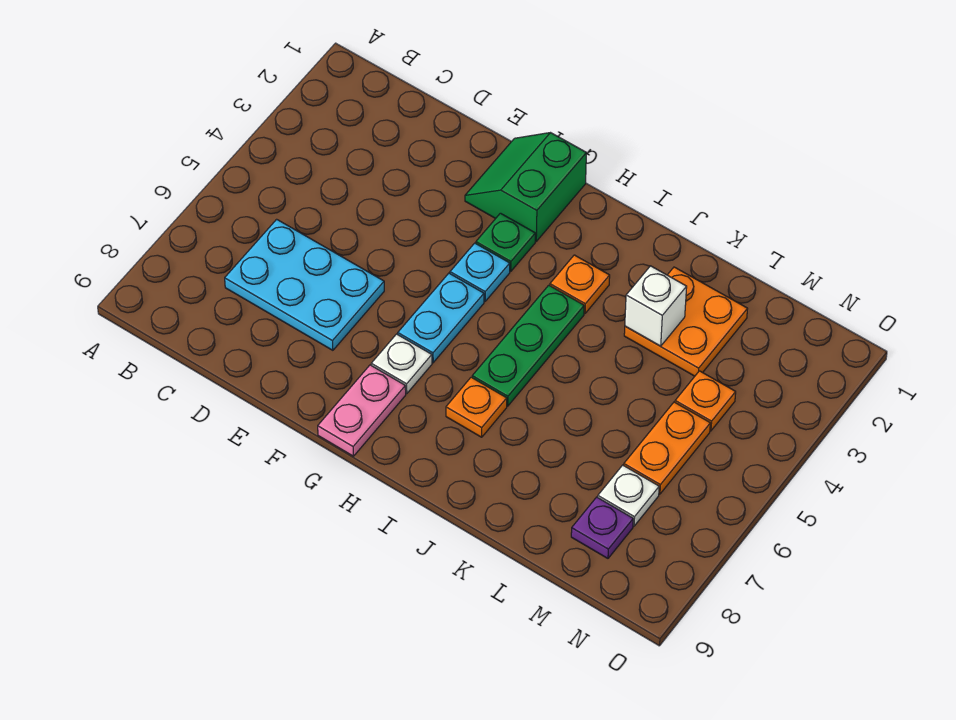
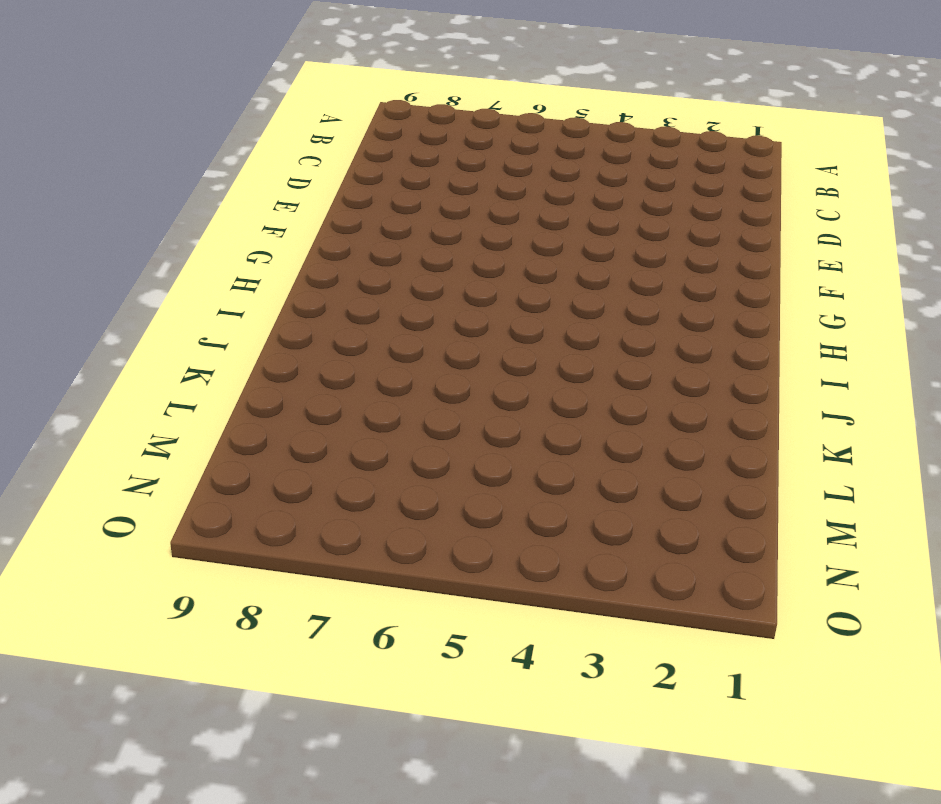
none -> cyan plate C6:E7 level 1
none -> green slope F1:G2 level 1 top G
none -> green plate G3 level 1

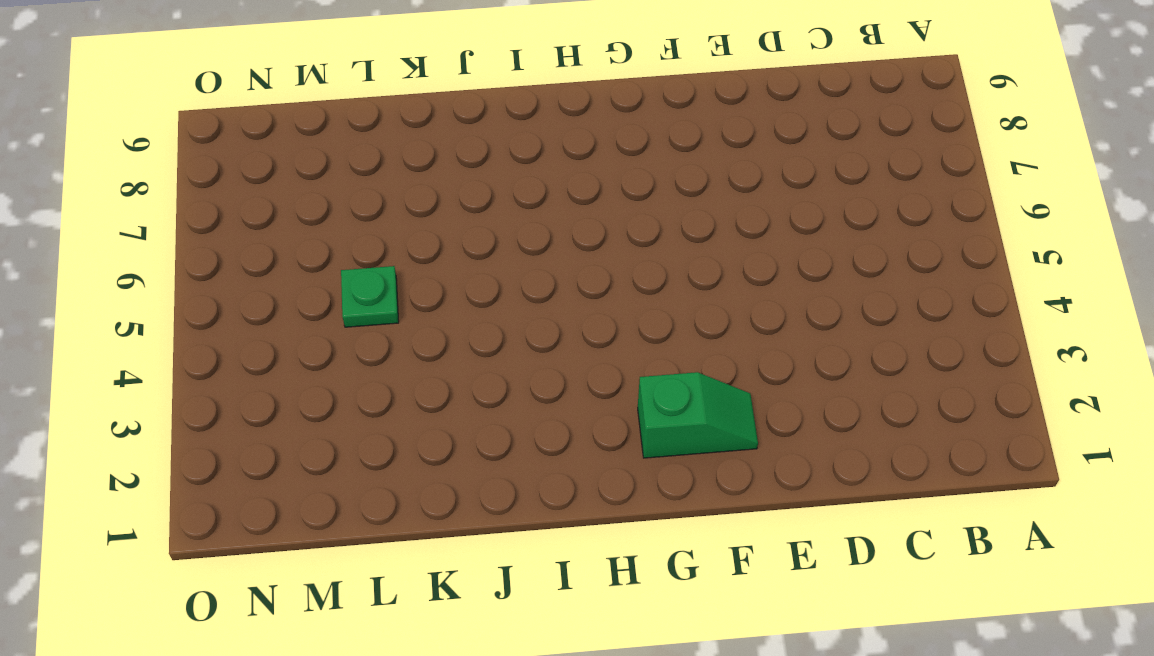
green slope F2:G2 level 1 top G -> green slope F1:G2 level 1 top G
green plate L5 level 1 -> green plate G3 level 1
none -> cyan plate C6:E7 level 1
none -> cyan plate G4 level 1
none -> cyan plate G5:G6 level 1

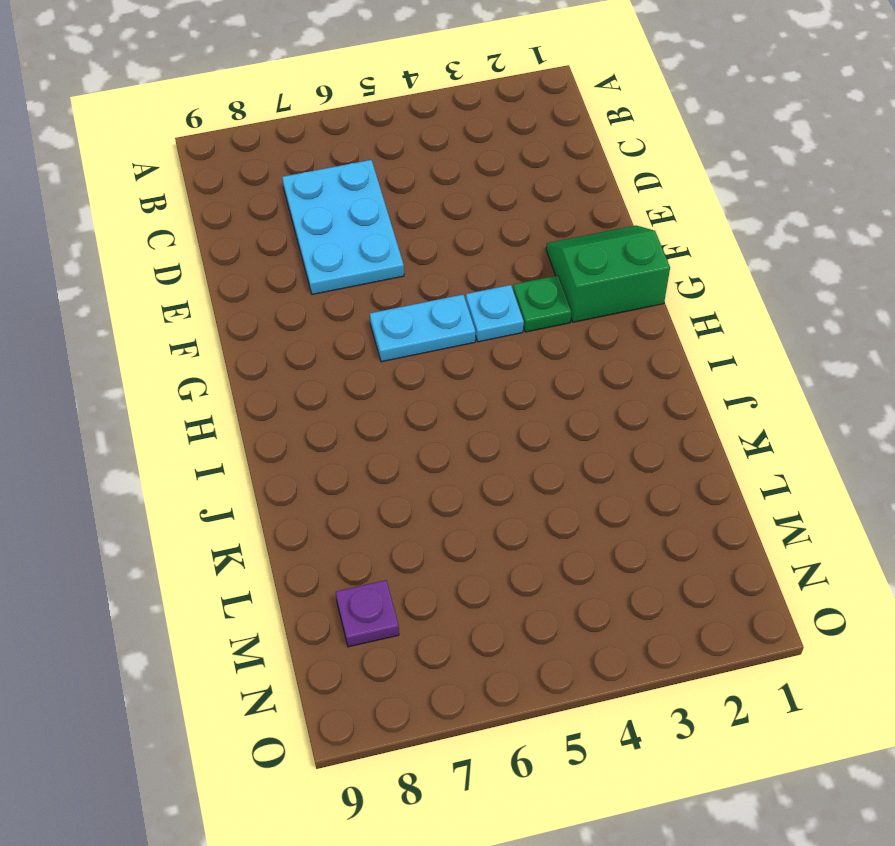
none -> white plate G7 level 1
none -> pink plate G8:G9 level 1
none -> orange plate I3 level 1

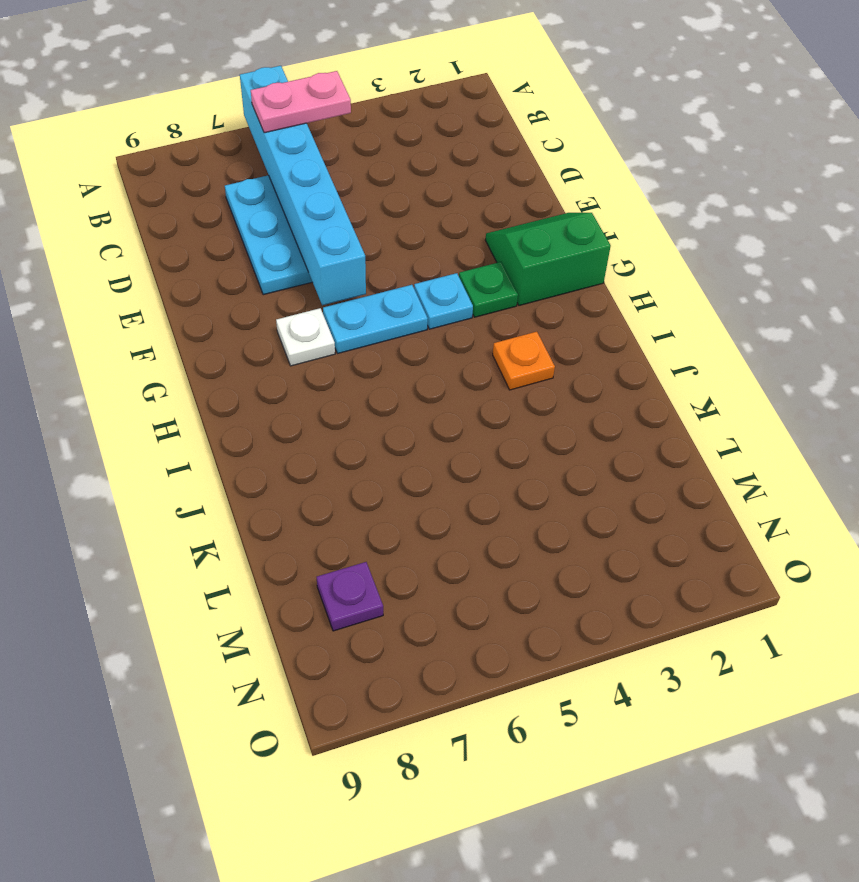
cyan brick A6:F6 level 2 -> none
pink plate B5:B6 level 3 -> pink plate G8:G9 level 1
none -> green plate I4:I6 level 1
none -> orange plate I7 level 1
none -> orange plate K2:L3 level 1

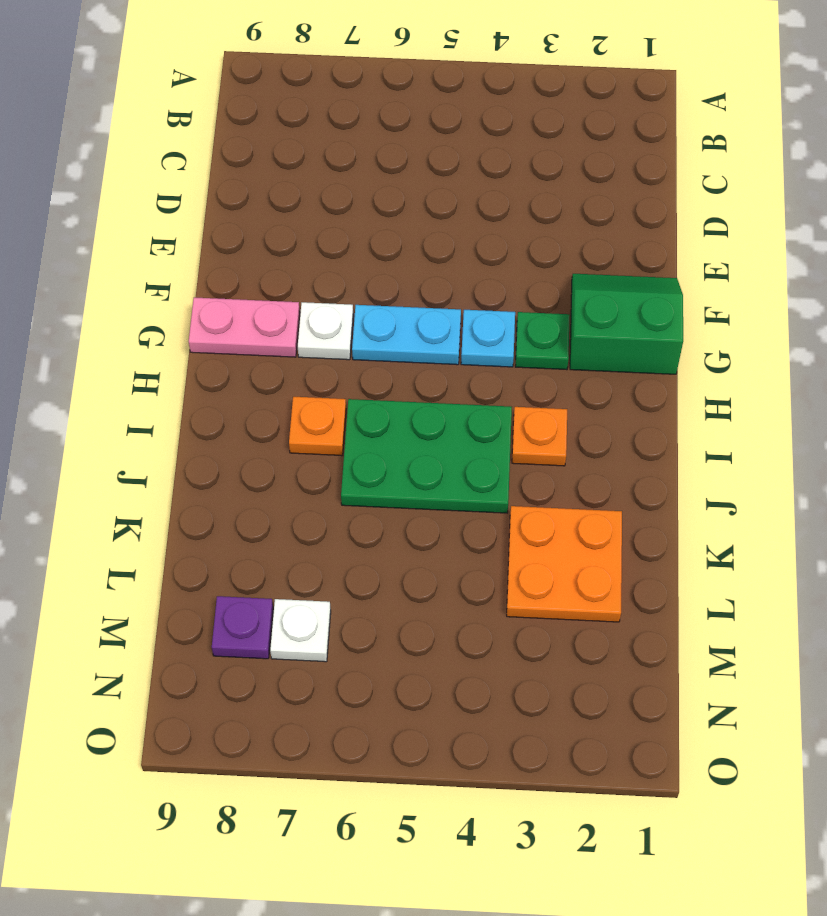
green plate I4:J6 level 1 -> green plate I4:I6 level 1
none -> cyan plate C6:E7 level 1
none -> orange plate M4 level 1
none -> orange plate M5:M6 level 1

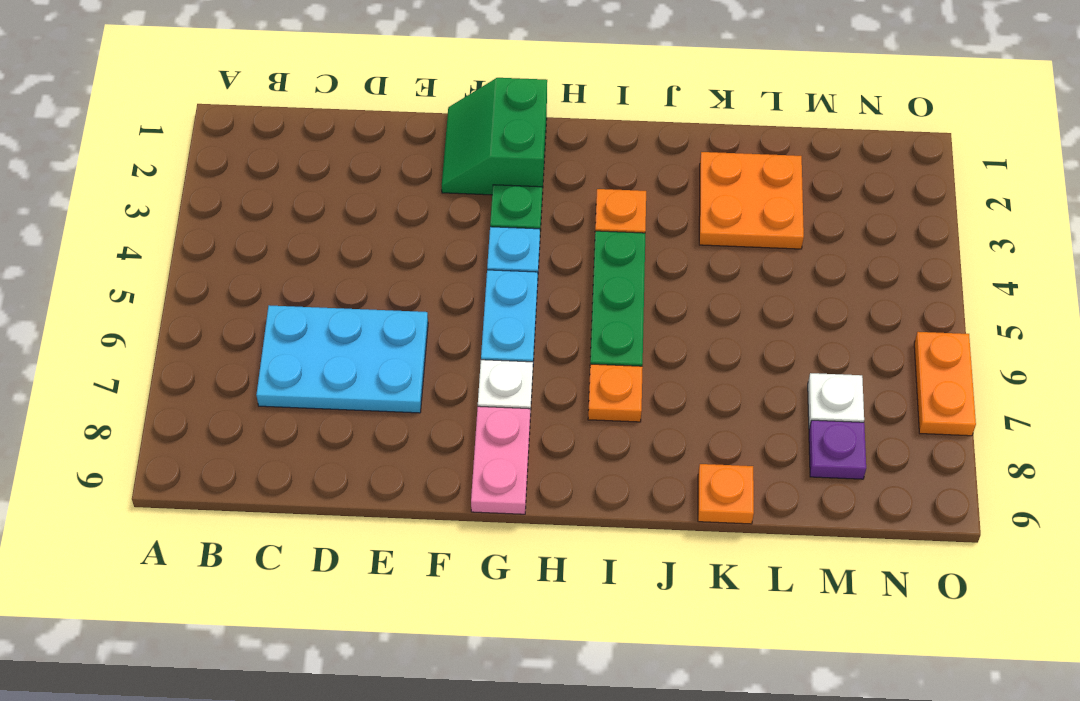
orange plate K9 level 1 -> orange plate M4 level 1
orange plate O6:O7 level 1 -> orange plate M5:M6 level 1
none -> white brick K3 level 2

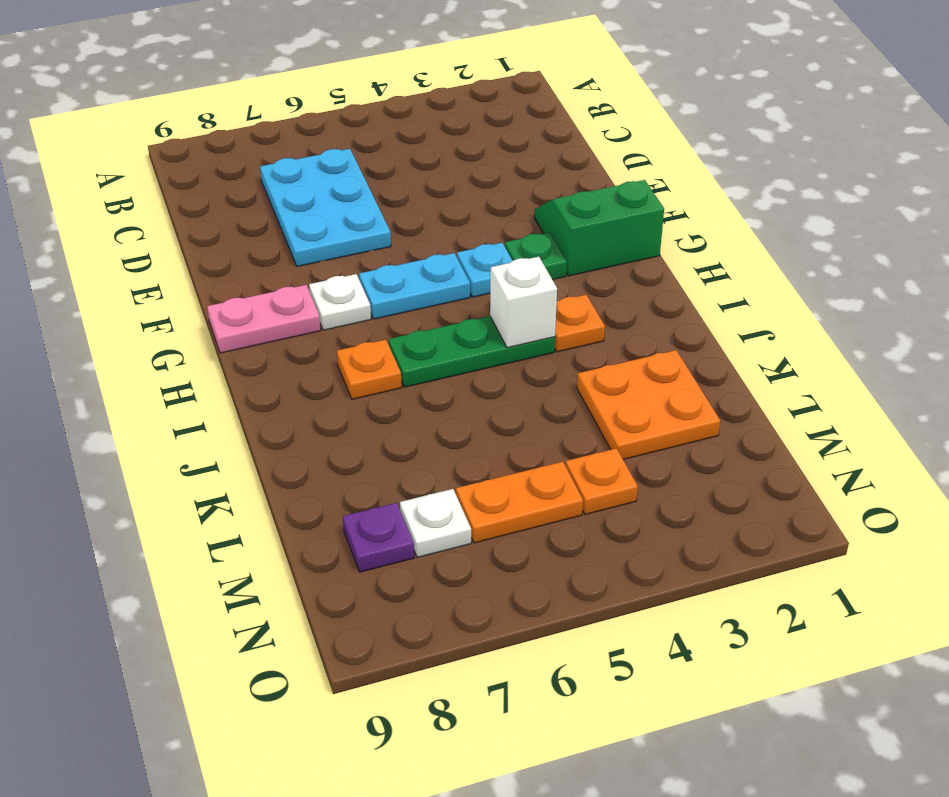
white brick I4 level 2 -> white brick K3 level 2

